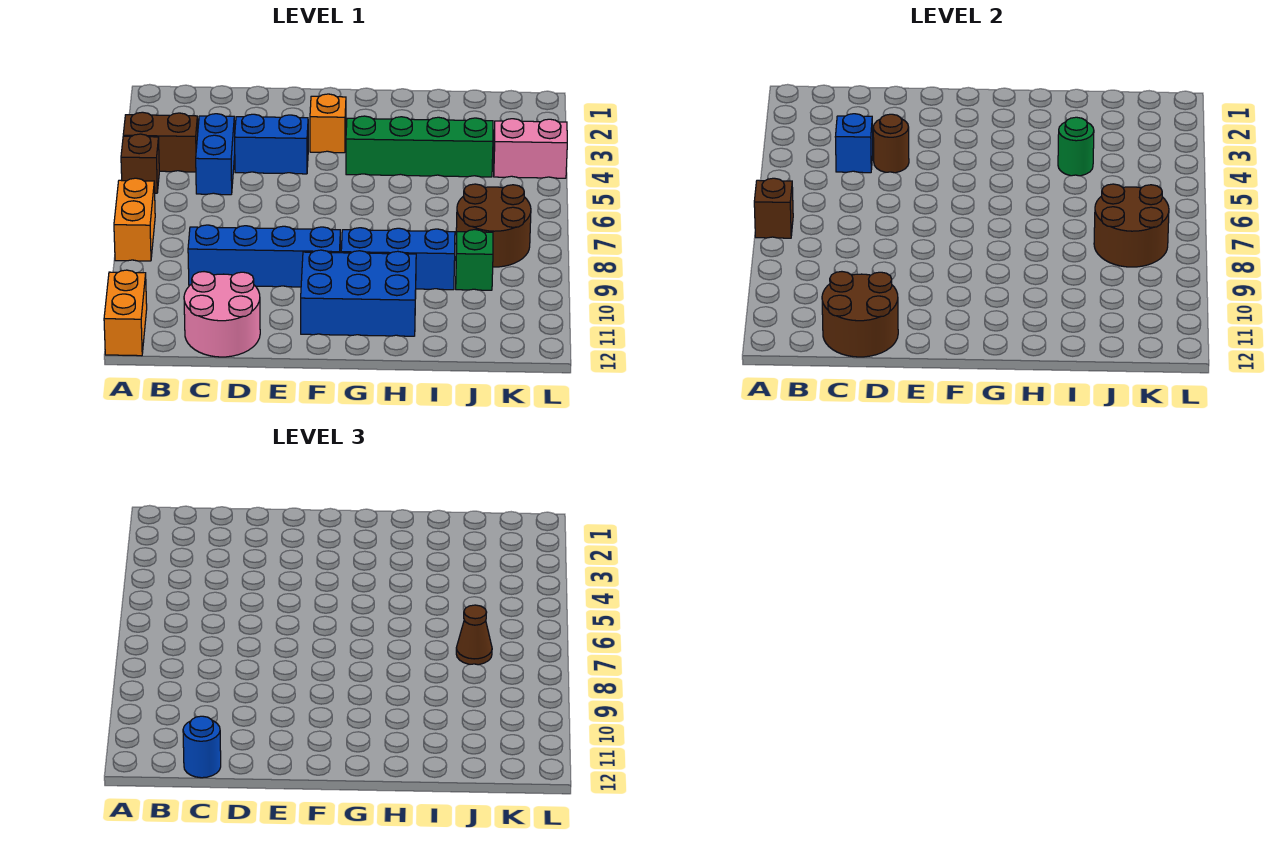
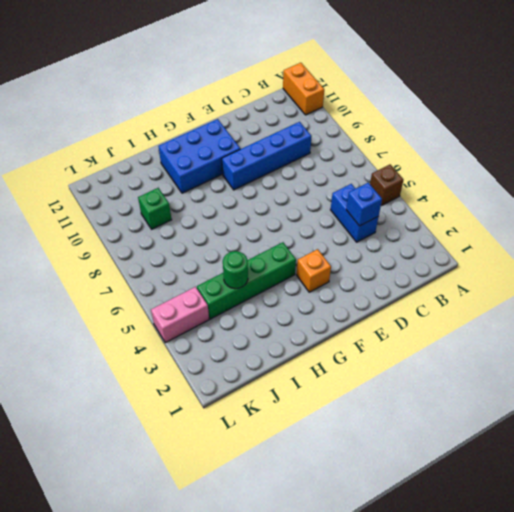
none -> brown brick A4:B4 level 1
none -> orange brick A7:A8 level 1
none -> pink round brick C11:D12 level 1

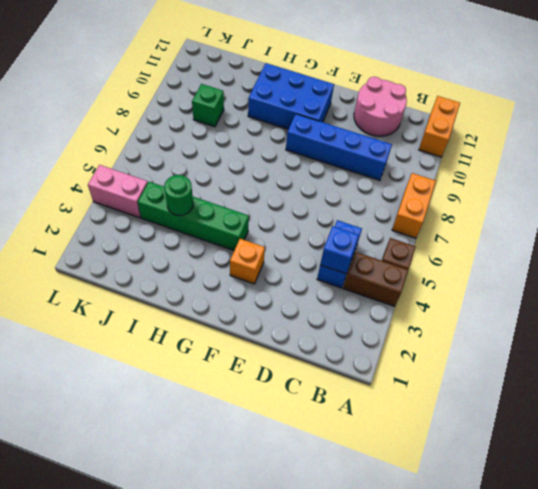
none -> blue brick D4:E4 level 1
none -> blue brick G9:I9 level 1
none -> brown round brick J7:K8 level 1

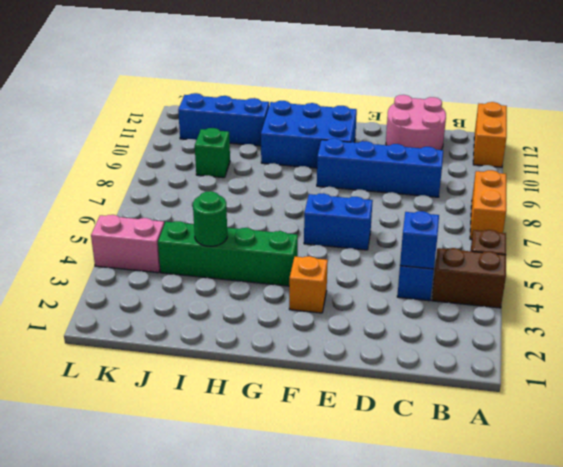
blue brick E6:F6 level 1 -> blue brick D4:E4 level 1
blue brick I11:K11 level 1 -> blue brick G9:I9 level 1
none -> brown round brick J7:K8 level 1
none -> brown brick A7 level 2
none -> brown round brick C11:D12 level 2

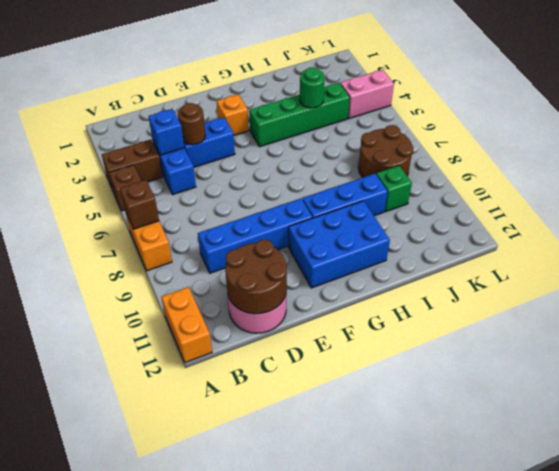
none -> brown round brick J7:K8 level 2
none -> blue round brick C12 level 3
none -> brown cone J7 level 3

